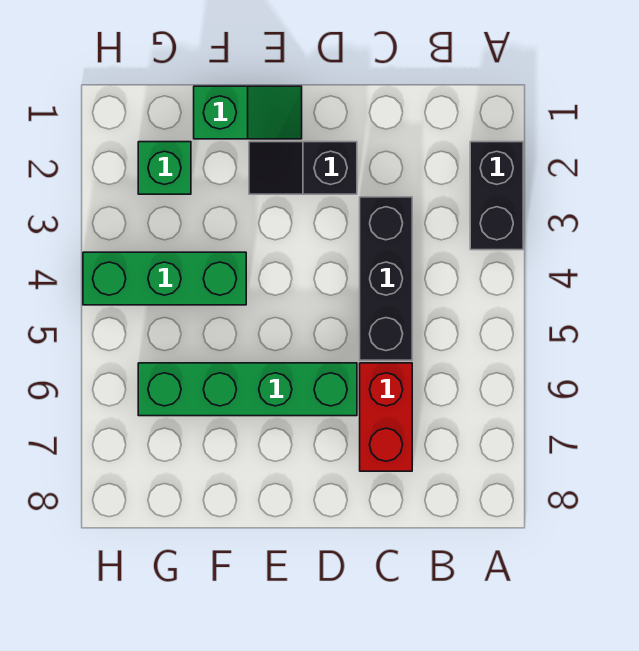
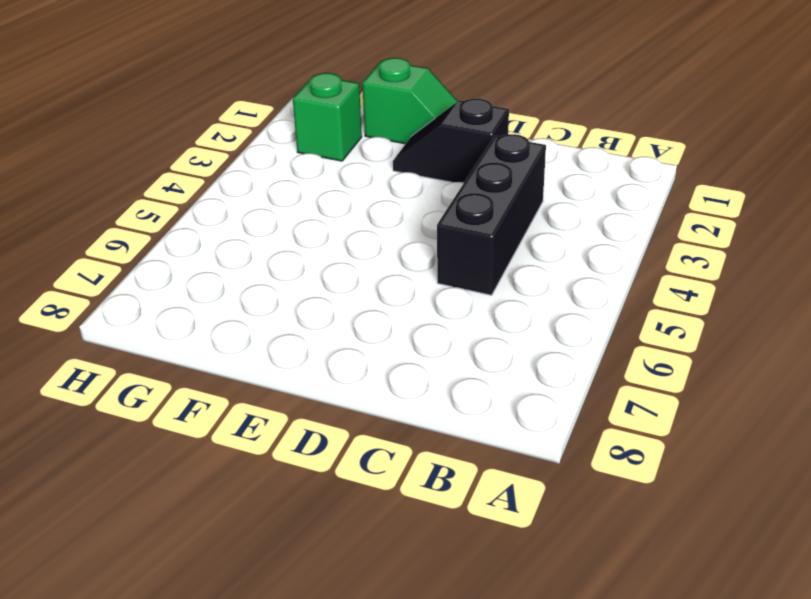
none -> black brick A2:A3 level 1
none -> red brick C6:C7 level 1

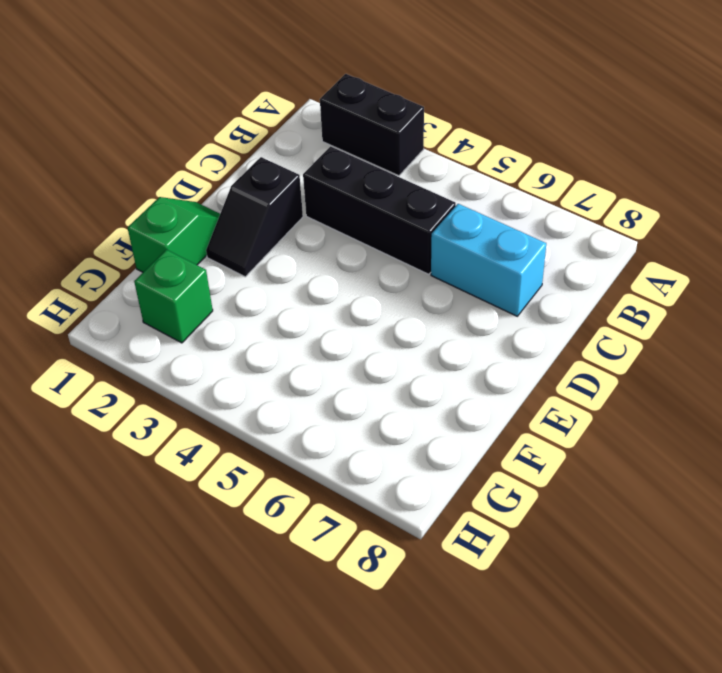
cyan brick C6:C7 level 1 -> red brick C6:C7 level 1
none -> green brick D6:G6 level 1
none -> green brick F4:H4 level 1

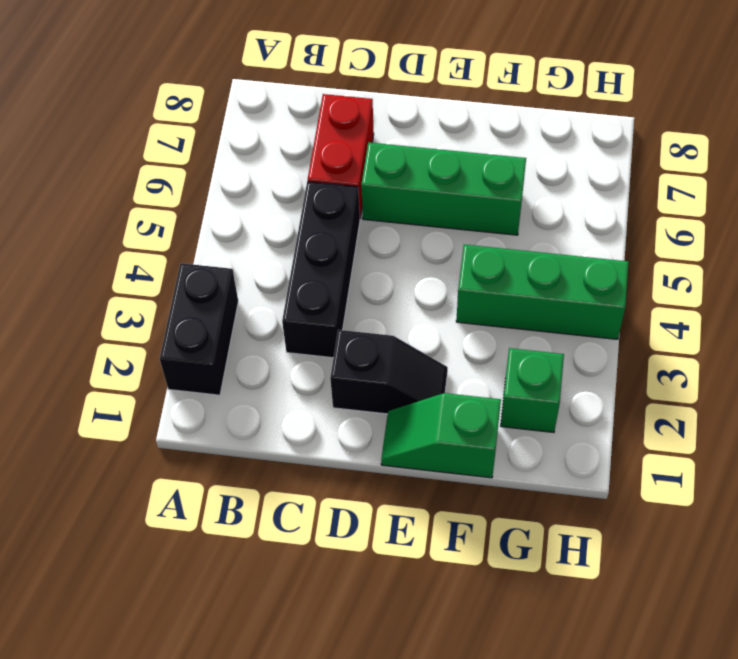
green brick D6:F6 level 1 -> green brick D6:G6 level 1

